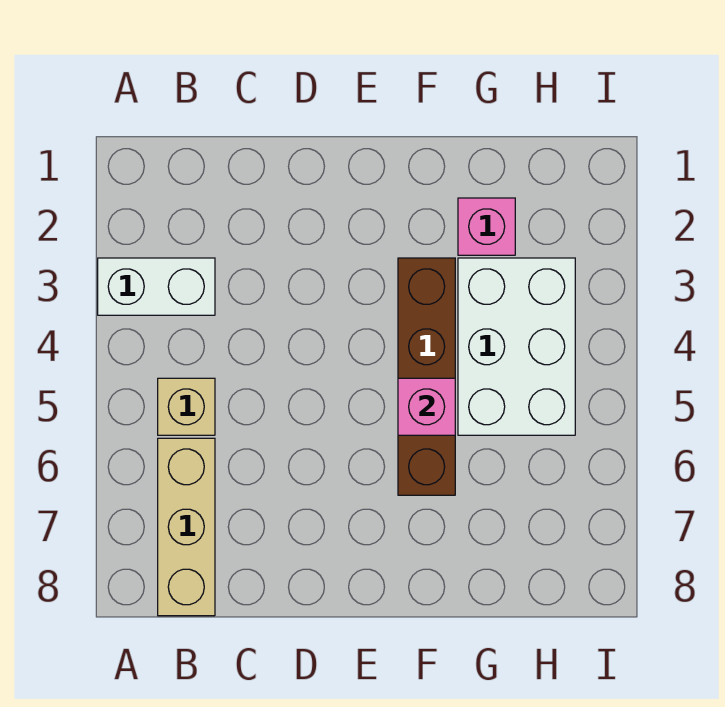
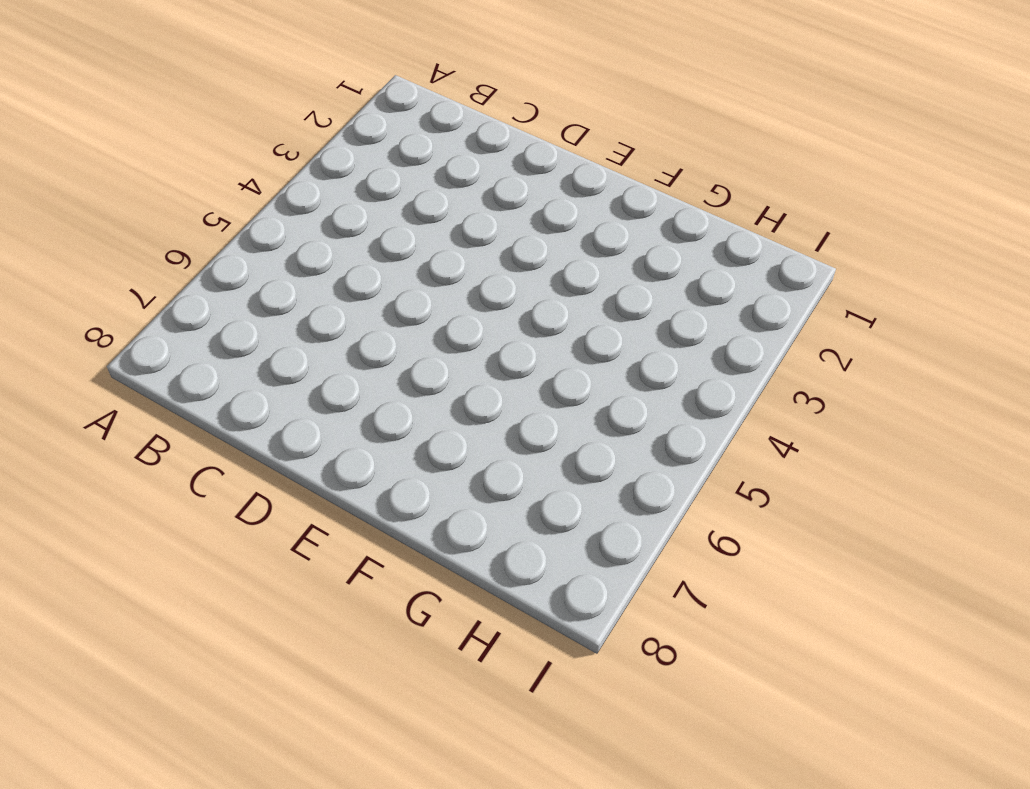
none -> white brick A3:B3 level 1
none -> tan brick B5 level 1

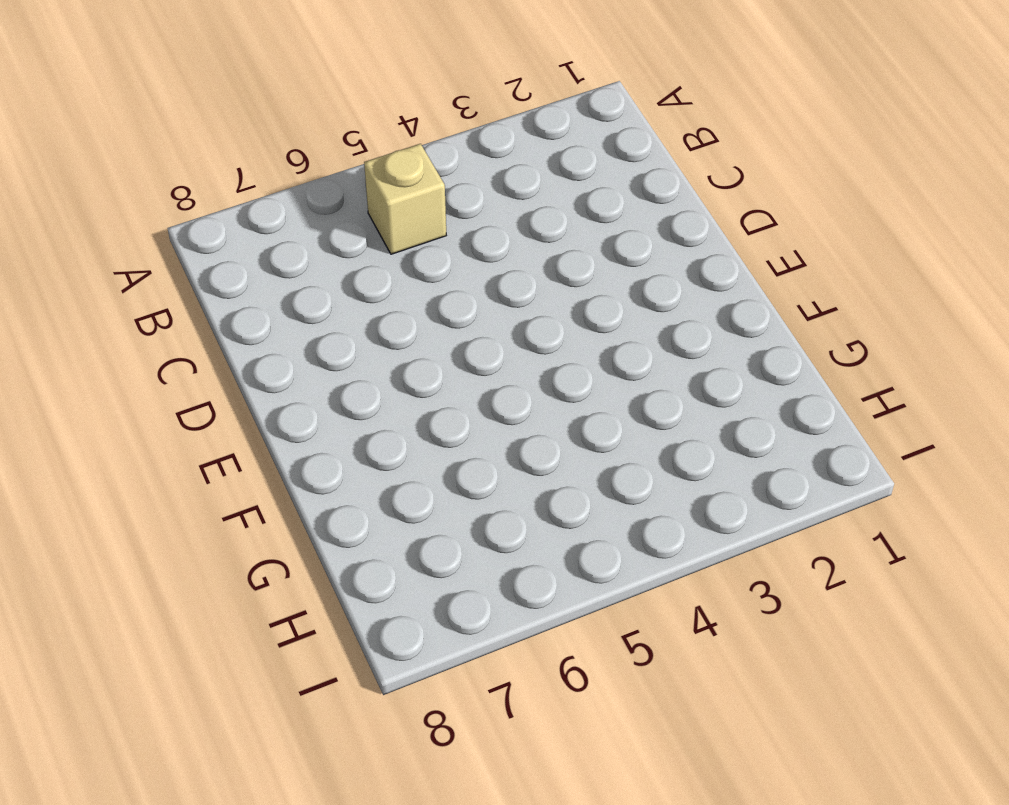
none -> white brick A3:B3 level 1
none -> tan brick B6:B8 level 1

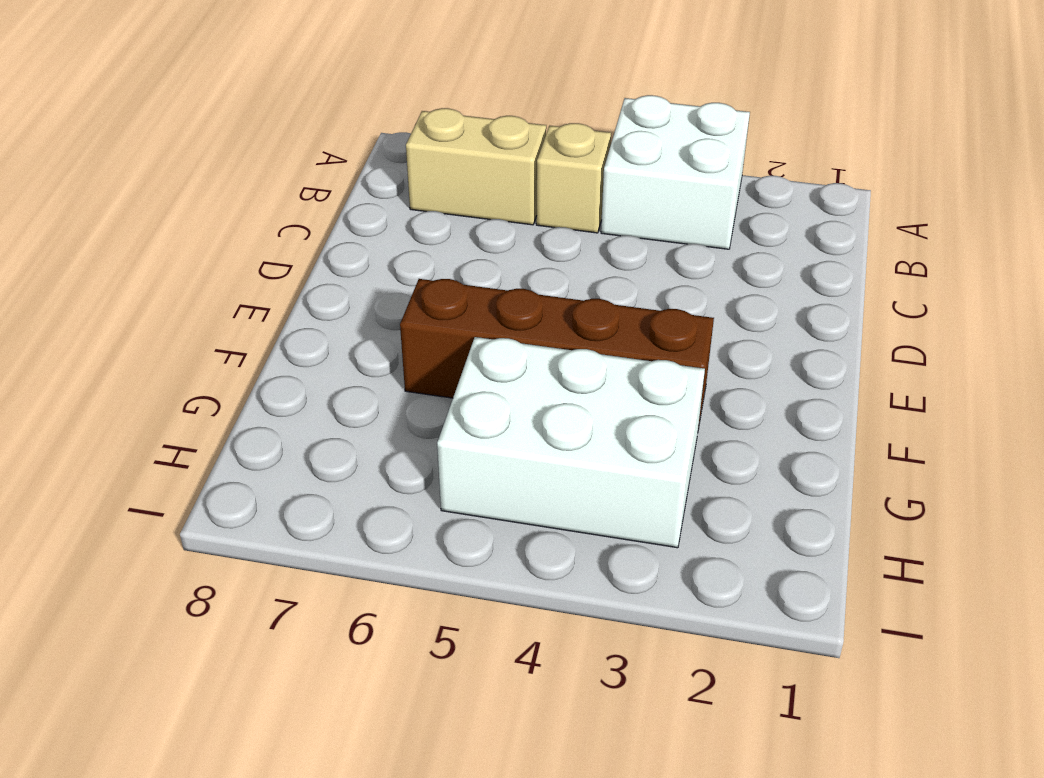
white brick A3:B4 level 1 -> white brick A3:B3 level 1
tan brick B6:B7 level 1 -> tan brick B6:B8 level 1
none -> pink brick G2 level 1
none -> pink brick F5 level 2

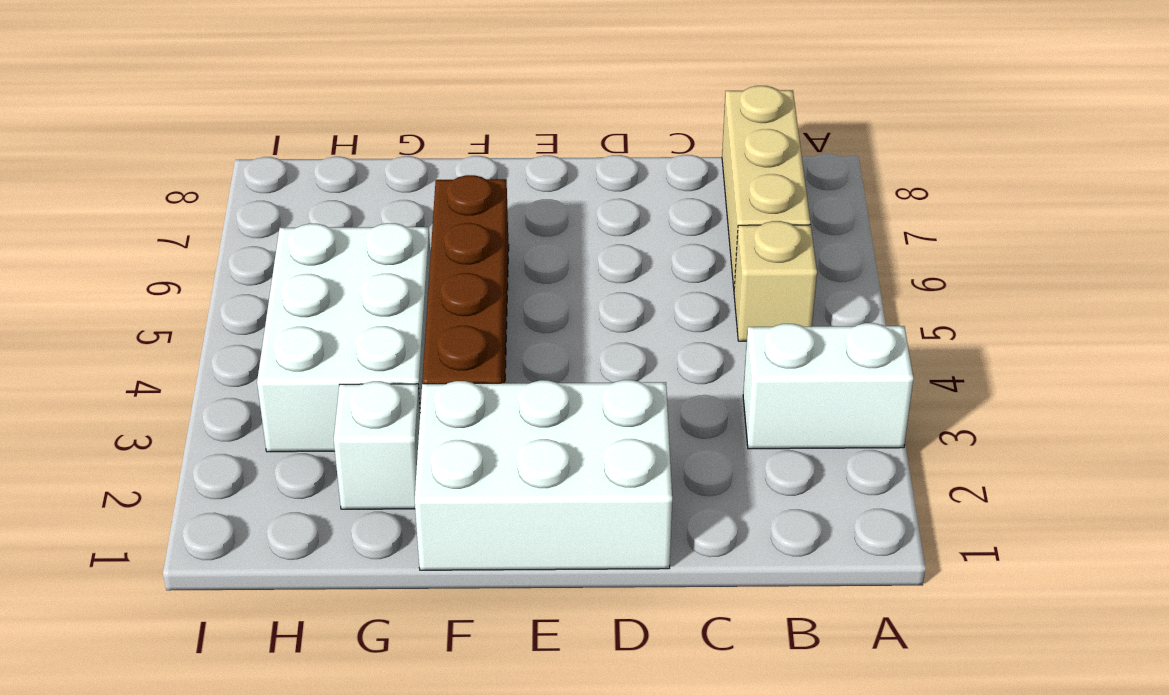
white brick D1:F2 level 1 -> none
white brick G2 level 1 -> pink brick G2 level 1
none -> pink brick F5 level 2

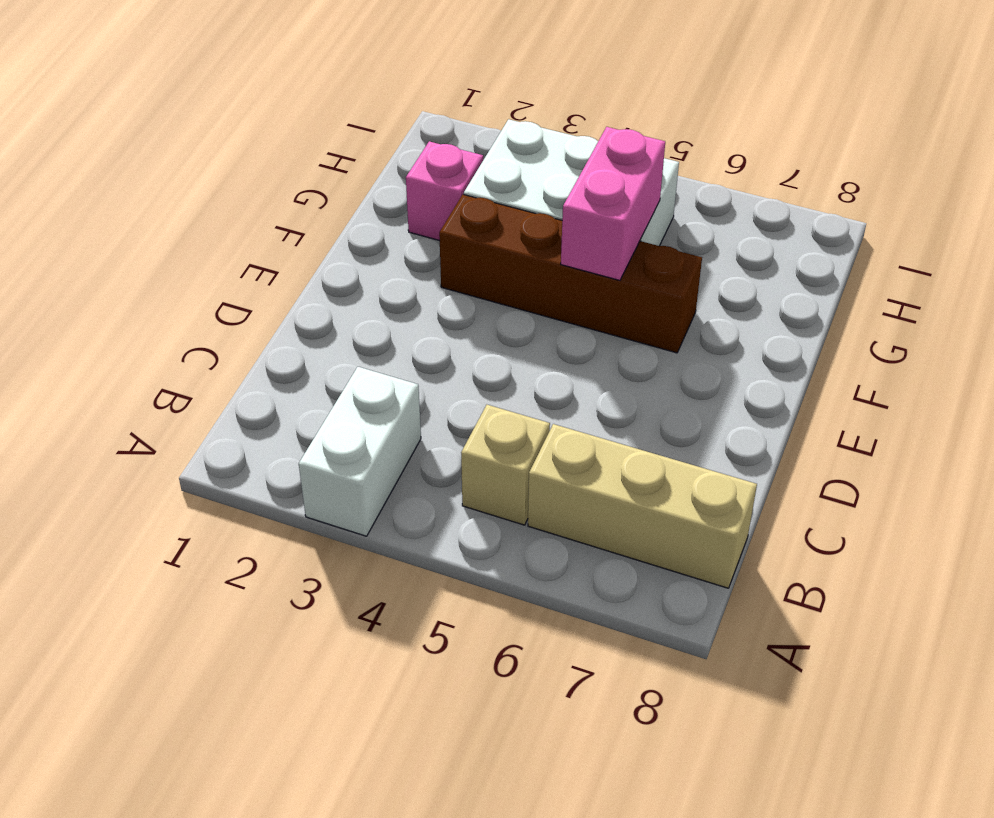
pink brick F5:G5 level 2 -> pink brick F5 level 2

